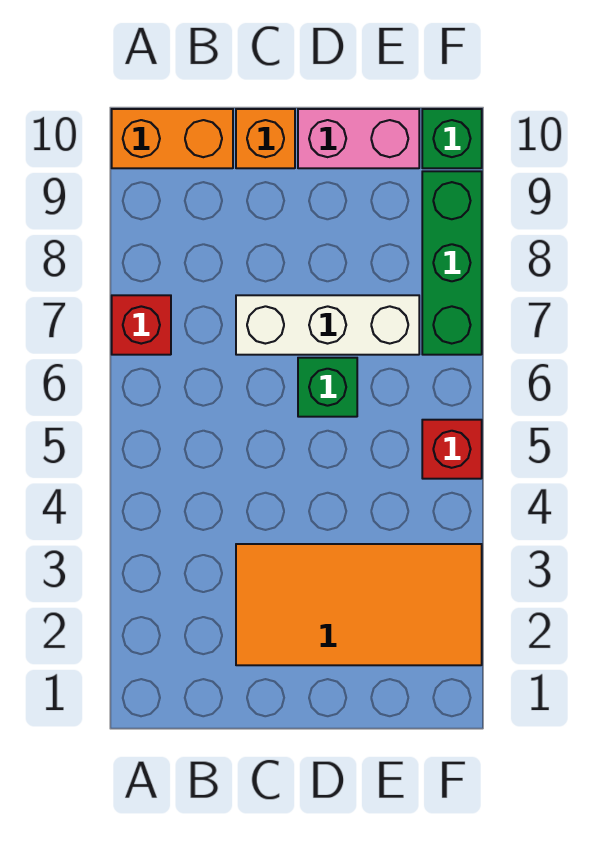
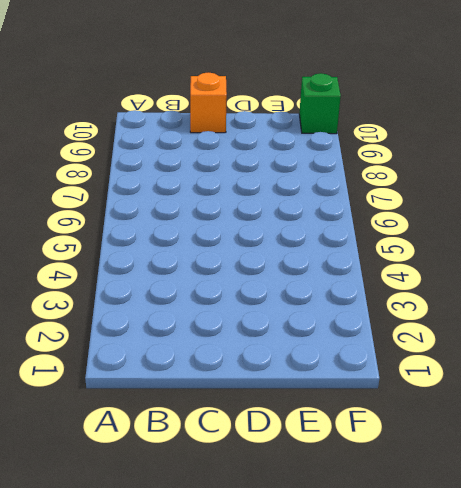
none -> red brick A7 level 1
none -> orange brick A10:B10 level 1

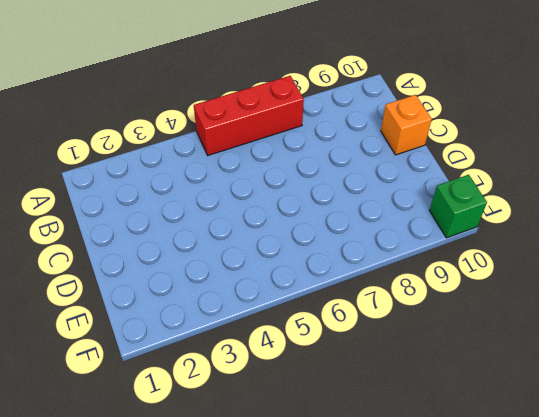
red brick A5:A7 level 1 -> red brick A7 level 1
none -> orange brick A10:B10 level 1
none -> orange tile C2:F3 level 1

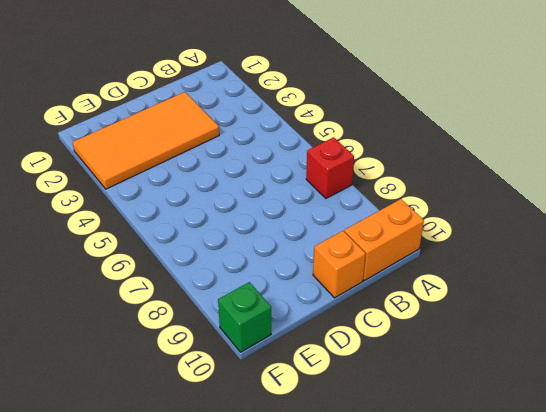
none -> white brick C7:E7 level 1
none -> green brick D6 level 1

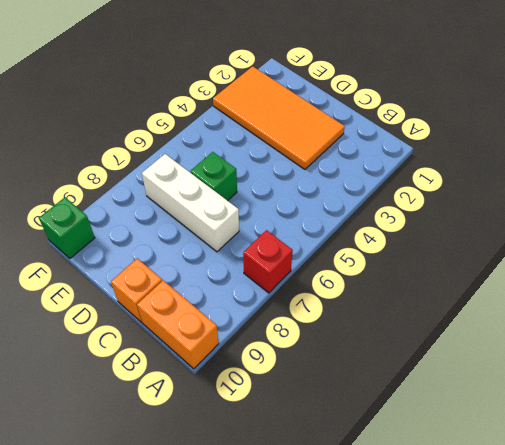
none -> pink brick D10:E10 level 1
none -> red brick F5 level 1

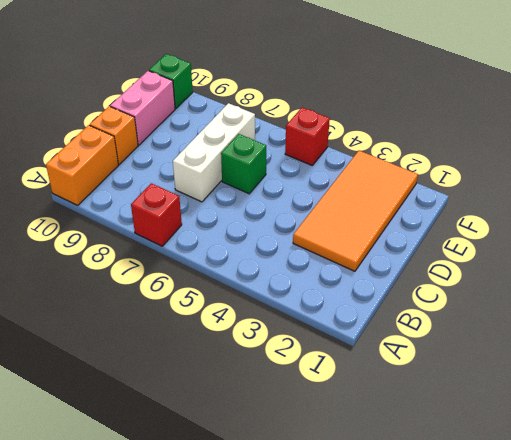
none -> green brick F7:F9 level 1

